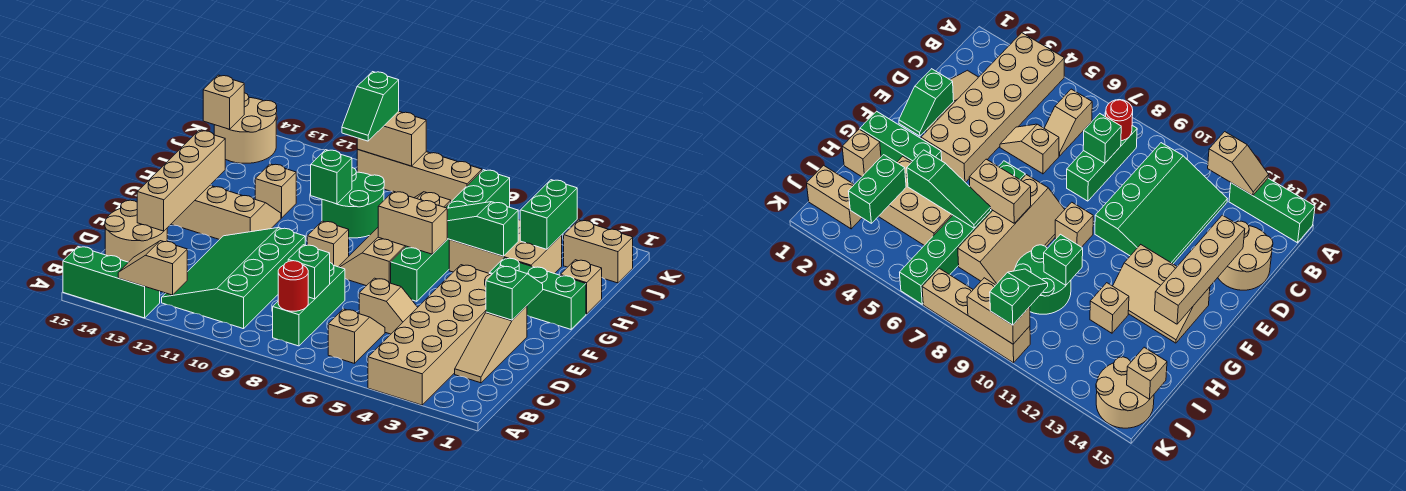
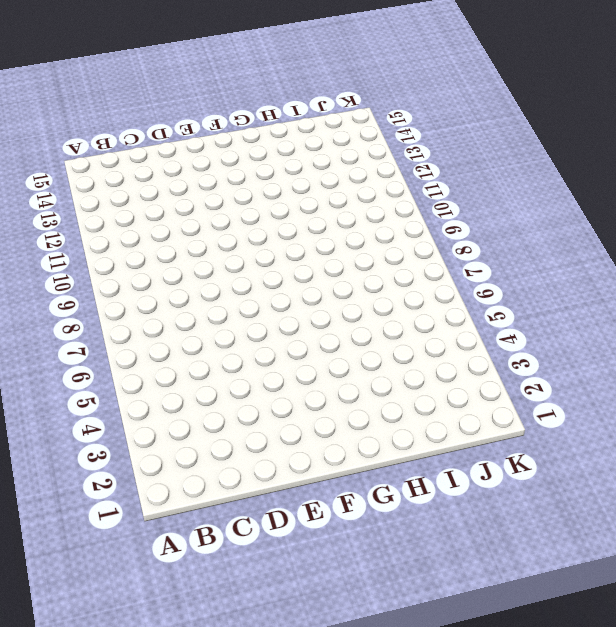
none -> tan brick A3:F4 level 1
none -> green brick A13:A15 level 1
none -> tan slope B6:C6 level 1 top B
none -> green brick B8:D8 level 1

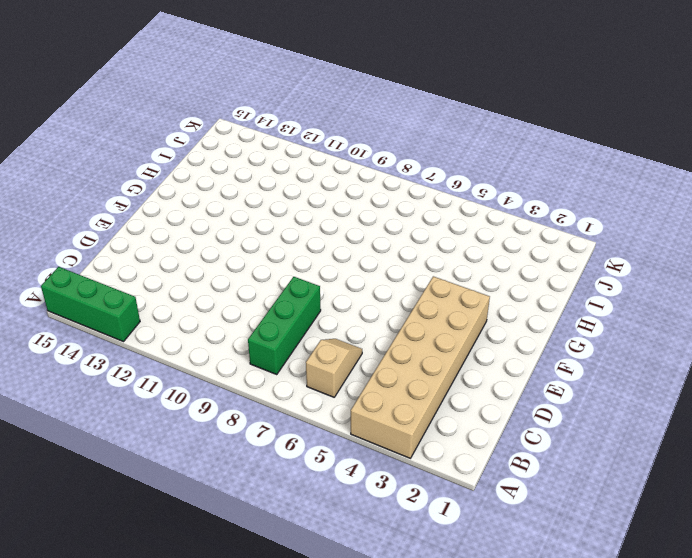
none -> green slope B10:E12 level 1 top 10
none -> tan slope C2:E2 level 1 top E
none -> tan round brick C14:D15 level 1
none -> tan slope D5:D6 level 1 top 6

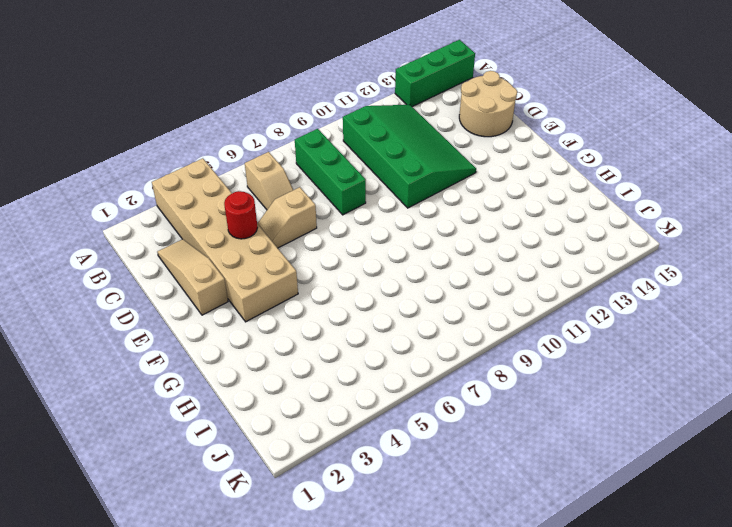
red round brick D4 level 2 -> red round brick B8 level 2
none -> green brick F6:K6 level 1
none -> tan slope F7:I8 level 1 top 7
none -> tan brick F9 level 1
none -> tan slope F12:G14 level 1 top F

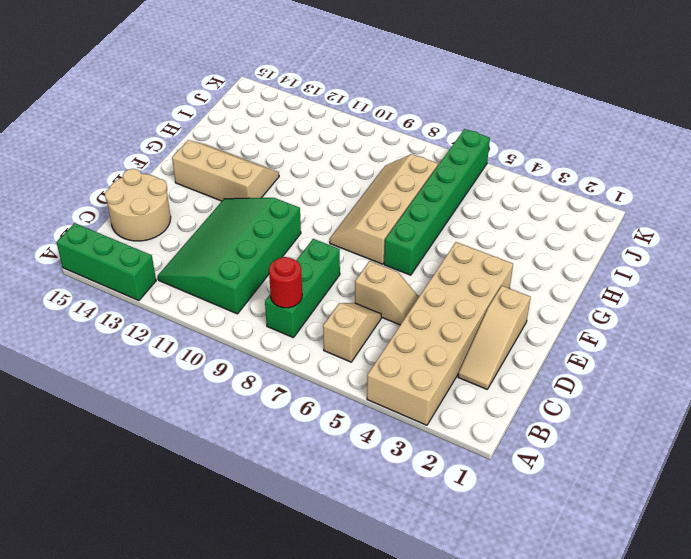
none -> tan brick F9 level 1
none -> green brick G1:G3 level 1
none -> tan brick H1 level 1
none -> tan brick H3:I5 level 1

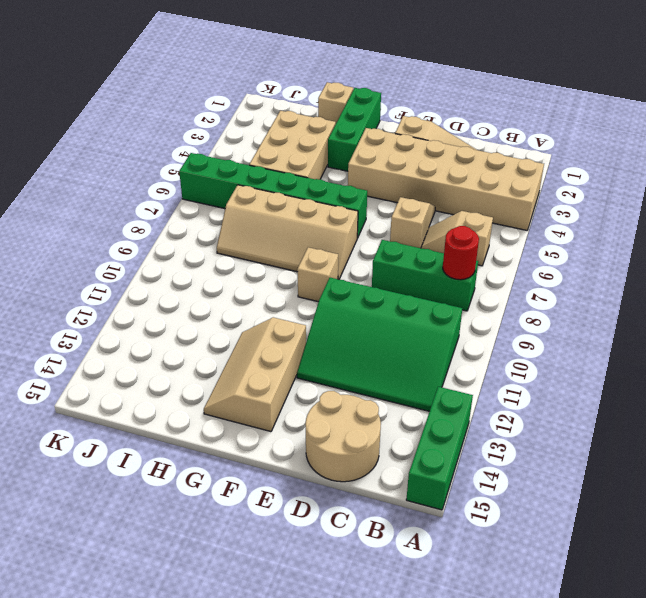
none -> green round brick H9:I10 level 1
none -> tan brick H12 level 1
none -> tan brick J1:J2 level 1
none -> tan round brick J14:K15 level 1

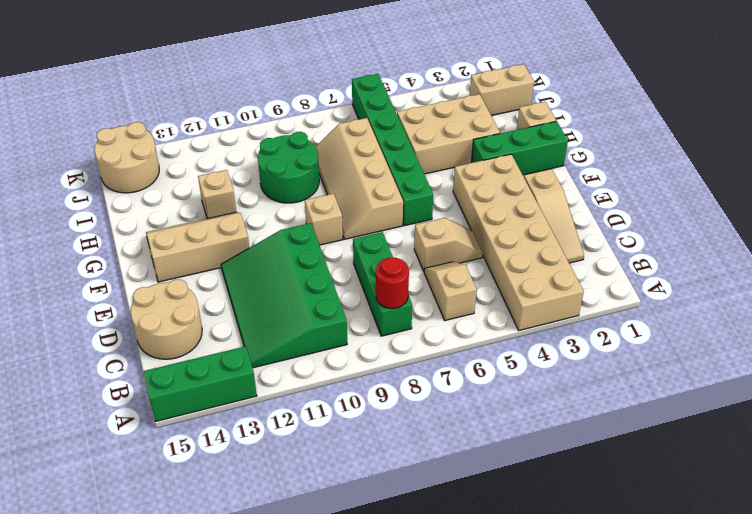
none -> tan brick K7:K10 level 1
none -> tan slope A12:A13 level 2 top 12
none -> green brick C8 level 2
none -> tan brick D14:G14 level 2

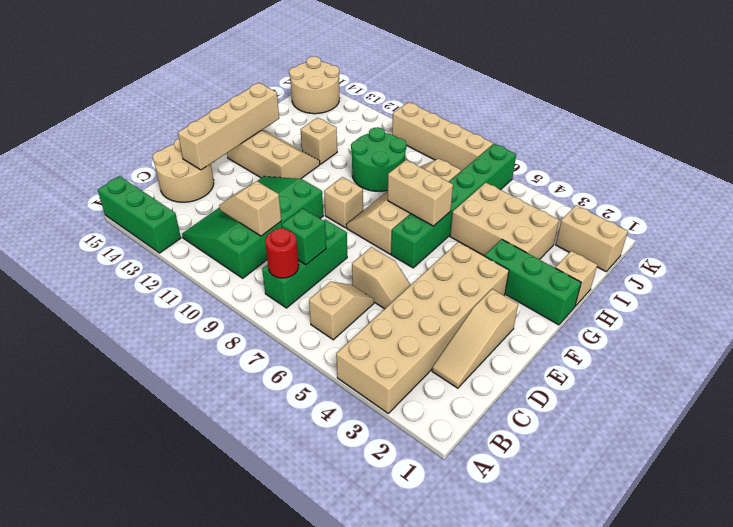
tan slope C10:C11 level 2 top 10 -> tan slope A12:A13 level 2 top 12
none -> green slope E2:F2 level 2 top E
none -> green slope H4:H6 level 2 top 4
none -> green brick H10 level 2
none -> green brick I3:J3 level 2

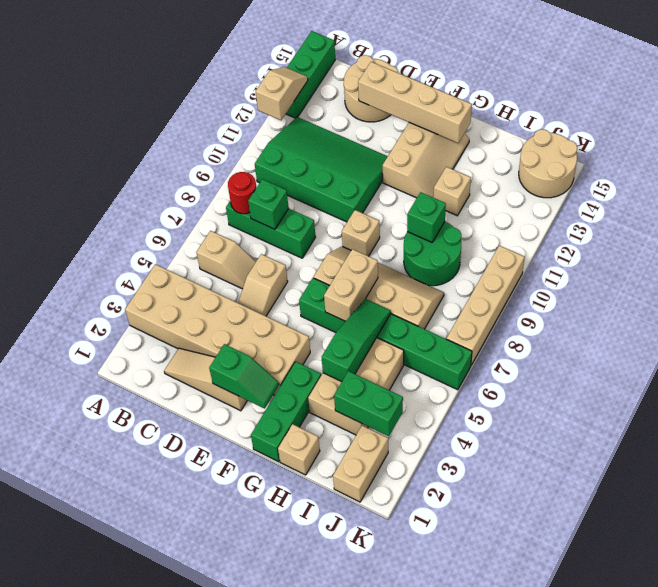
none -> tan brick J15 level 2
none -> tan brick K9:K10 level 2
none -> green slope J10:K10 level 3 top K

